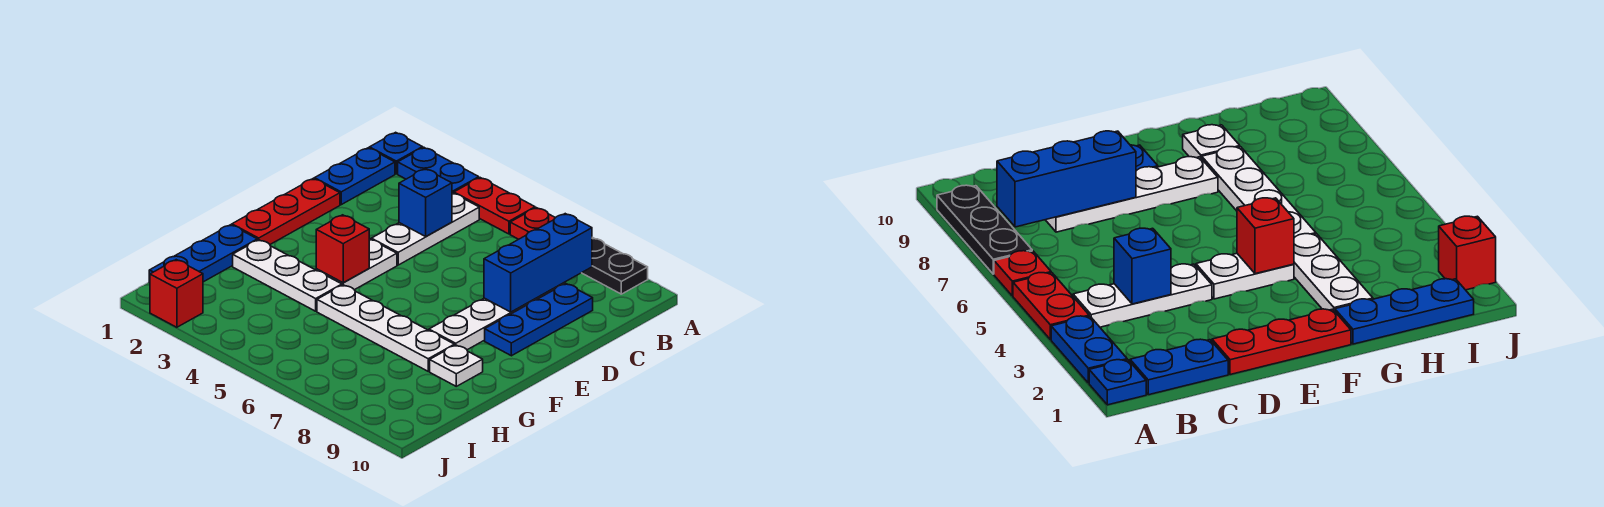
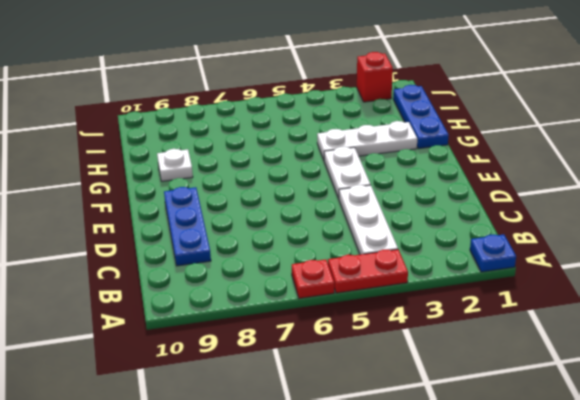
none -> blue plate A2:A3 level 1
none -> black plate A7:A9 level 1
none -> blue plate B1:C1 level 1

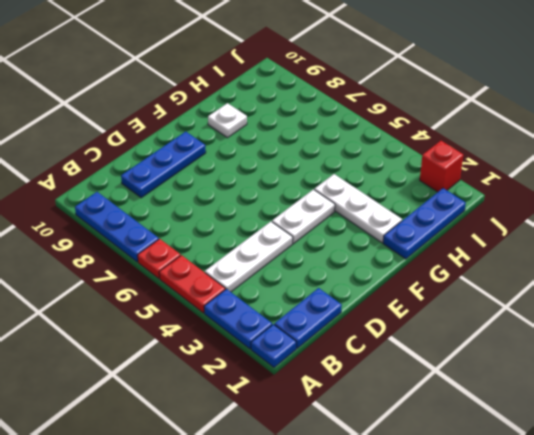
blue plate A7:A9 level 1 -> black plate A7:A9 level 1
none -> white plate C8:F8 level 1
none -> red plate D1:F1 level 1
none -> white plate G5:G8 level 1

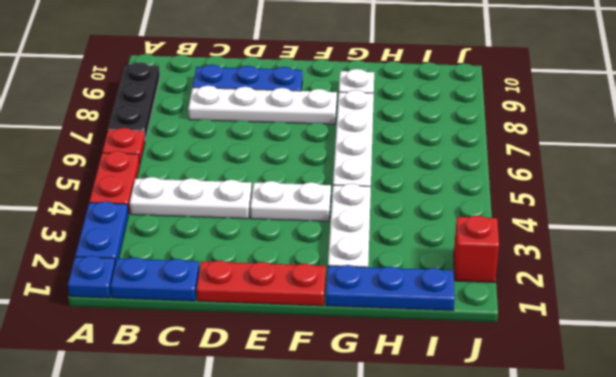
none -> blue brick B8:D8 level 2
none -> blue brick C4 level 2
none -> red brick F4 level 2

